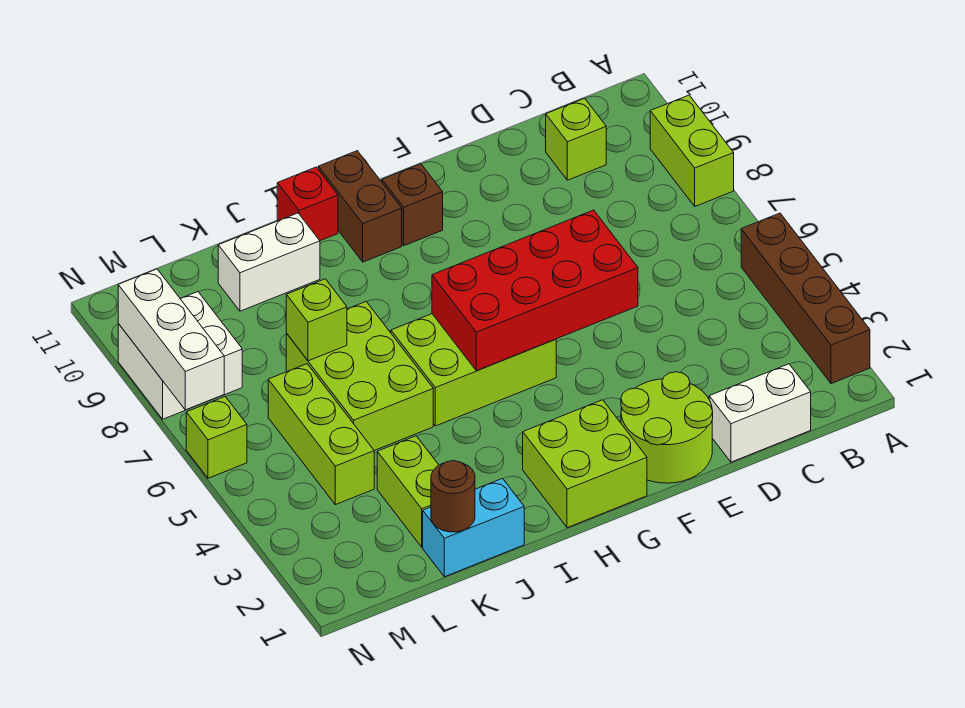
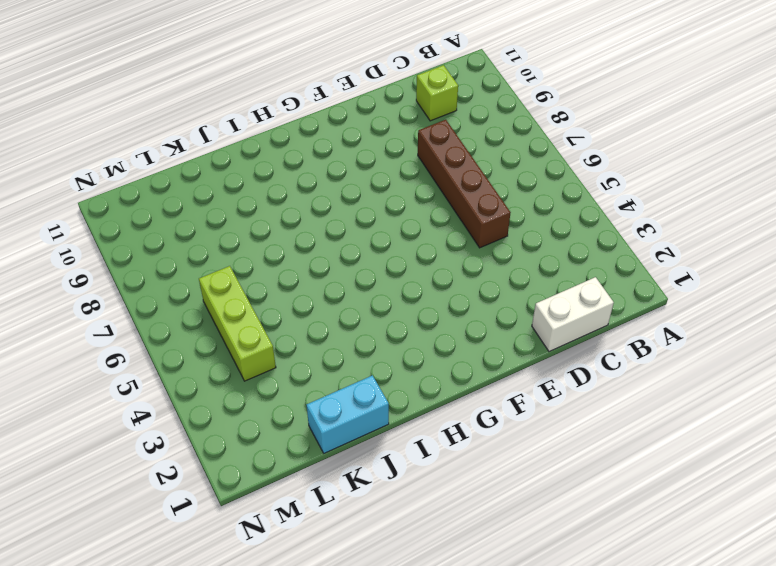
brown brick D5:D8 level 1 -> brown brick A2:A5 level 1
none -> lime brick A8:A9 level 1
none -> lime round brick E1:F2 level 1
none -> lime brick G1:H2 level 1

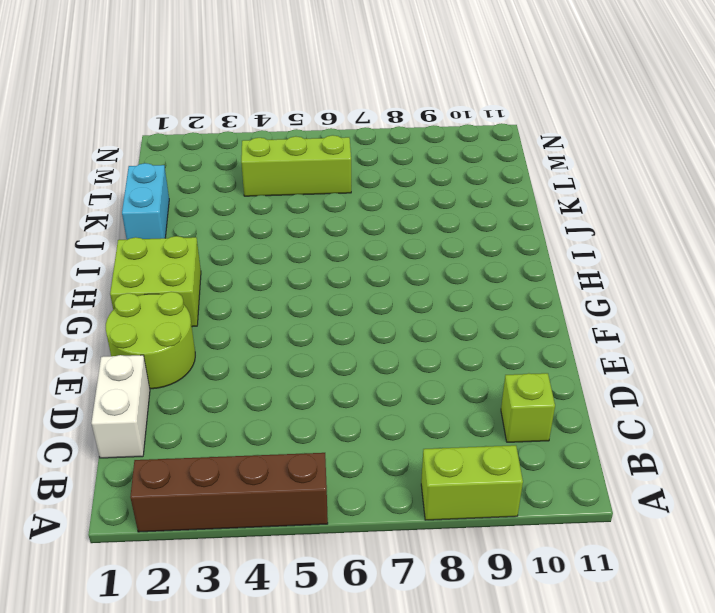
none -> lime brick G5:I6 level 1
none -> brown brick G10 level 1
none -> brown brick H10:H11 level 1

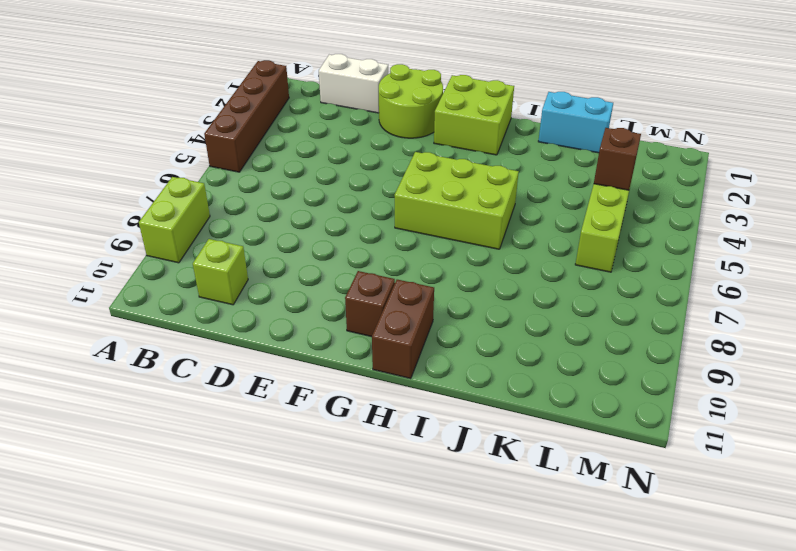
brown brick L4 level 2 -> none
none -> red brick I11 level 1
none -> lime brick J5:K7 level 1
none -> white brick J10:K10 level 1

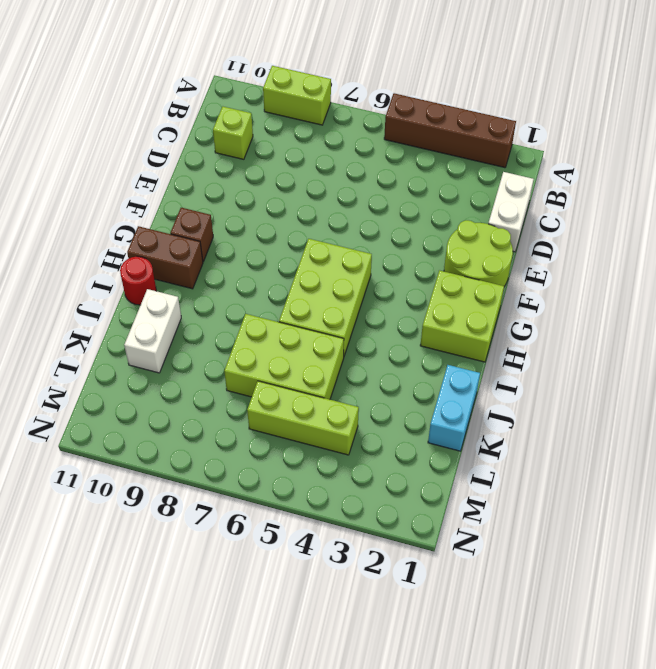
red round brick I11 level 1 -> red brick I11 level 1
none -> lime brick K2:K3 level 1
none -> white brick M8:N9 level 1
none -> lime brick N6 level 1

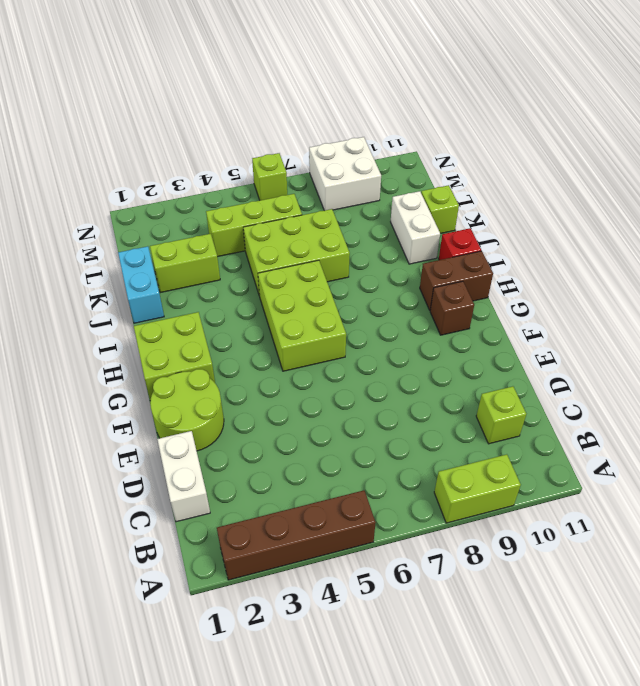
lime brick K11 level 1 -> lime brick K7 level 2
none -> red brick E5:H6 level 2
none -> brown round brick K1 level 2
none -> white brick N7:N9 level 2

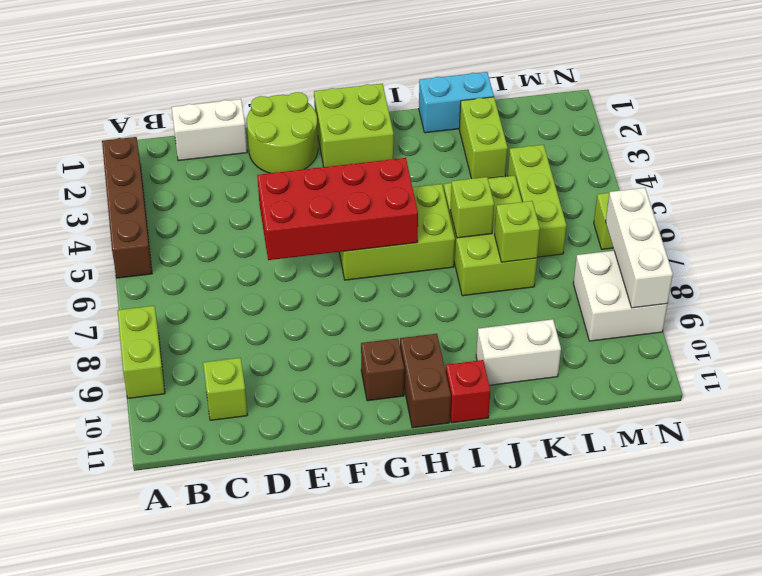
lime brick J6 level 2 -> none
none -> brown round brick K1 level 2

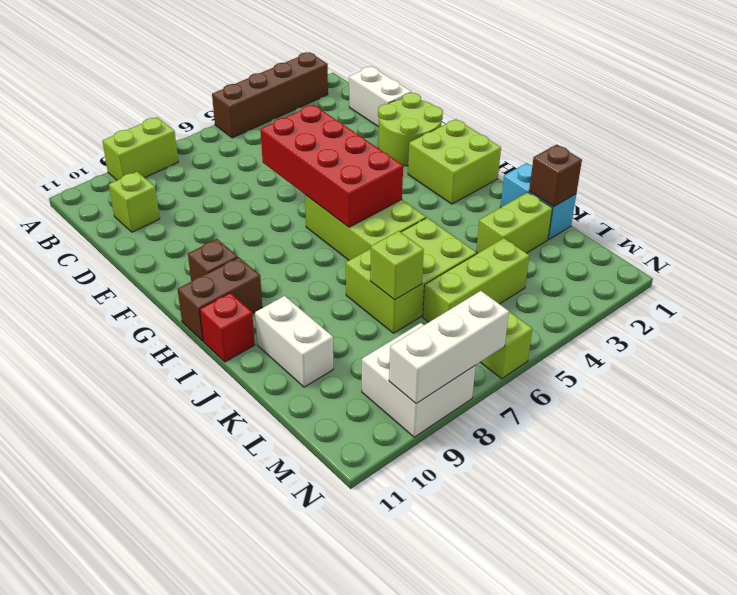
brown brick K1 level 2 -> brown round brick K1 level 2

